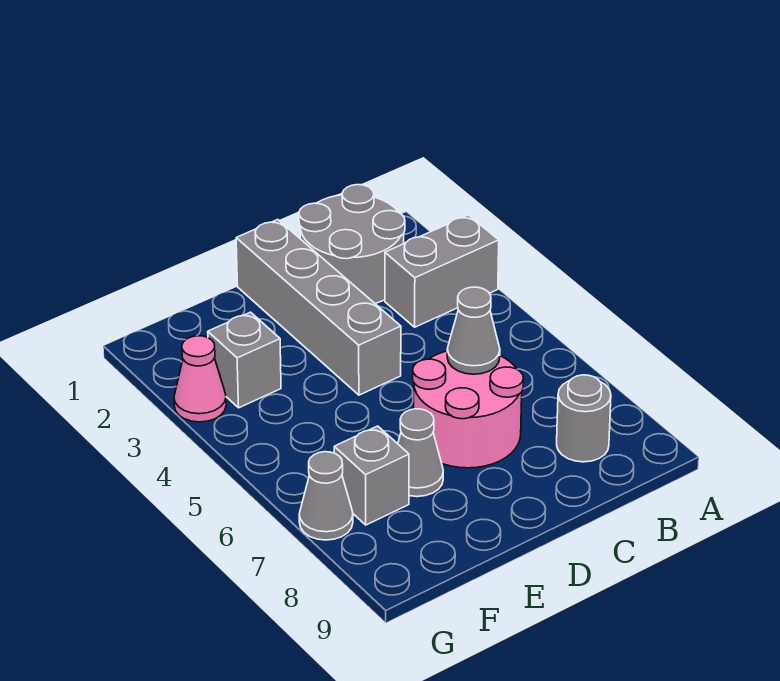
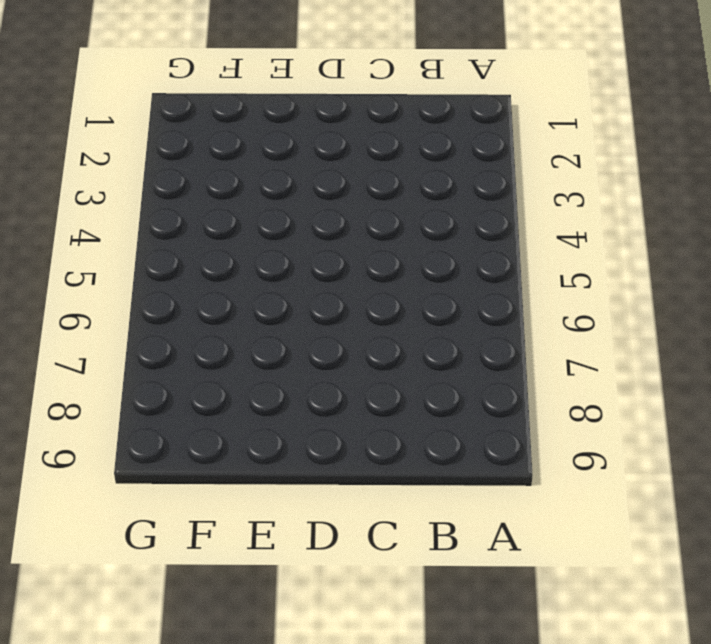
none -> grey brick A3:B3 level 1
none -> grey round brick B1:C2 level 1

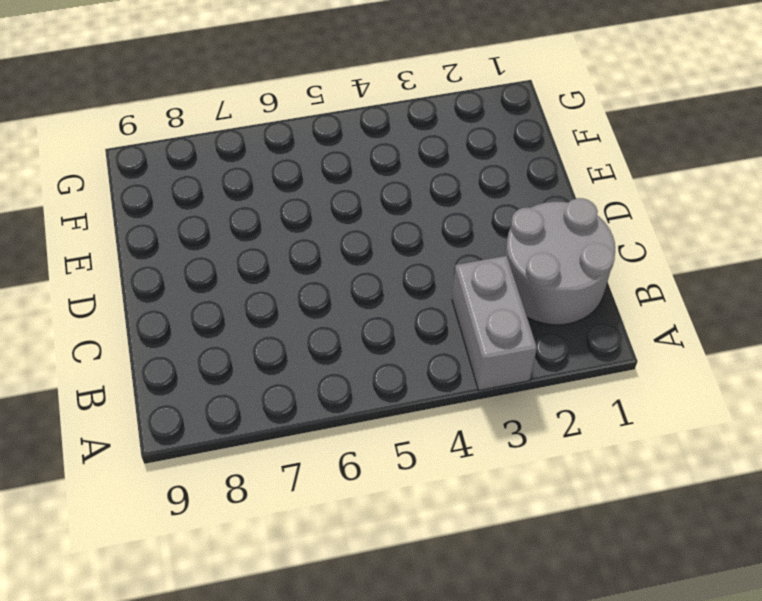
none -> grey round brick B8 level 1
none -> pink round brick C6:D7 level 1

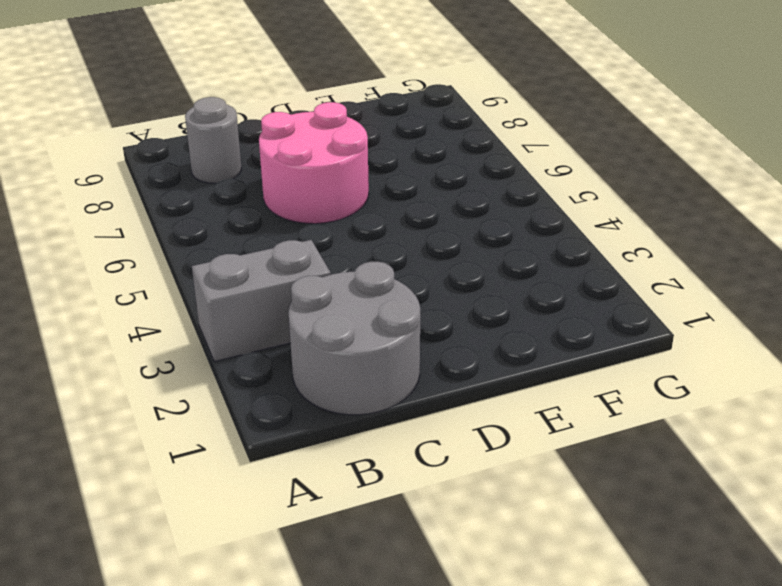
none -> grey brick D1:D4 level 1
none -> grey cone E7 level 1

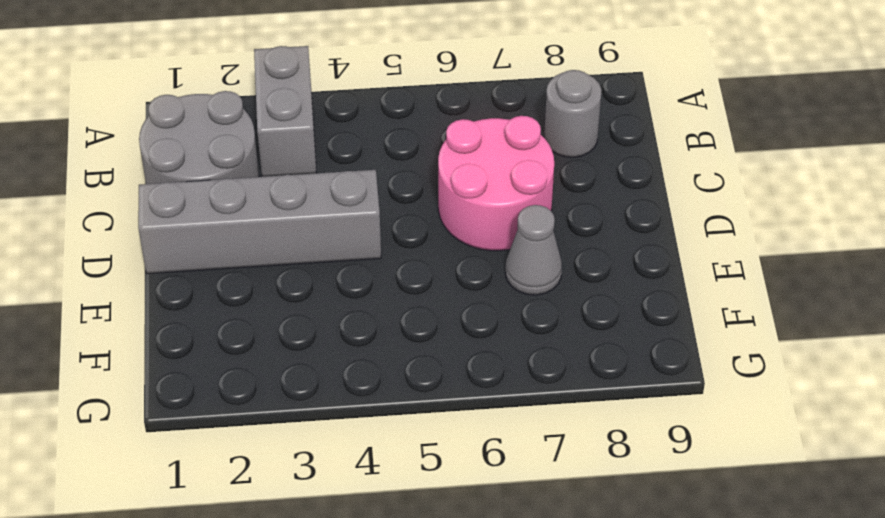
none -> grey brick F3 level 1
none -> grey brick F7 level 1

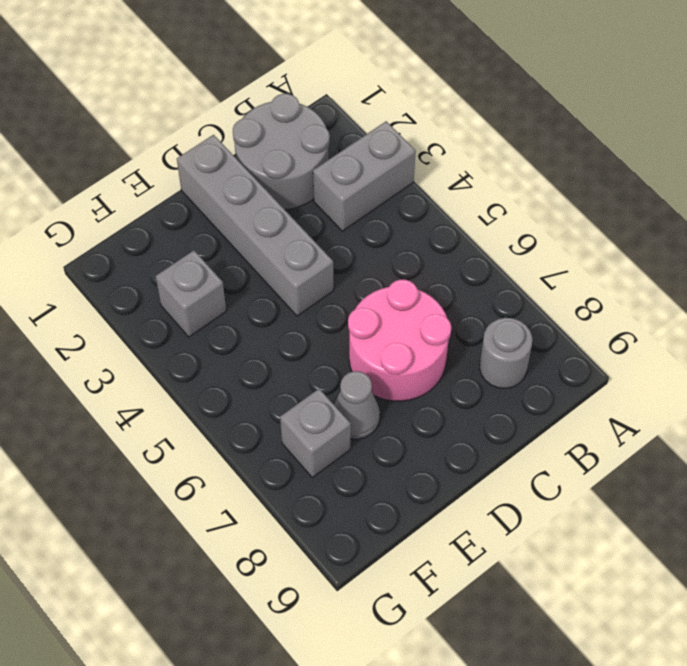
none -> pink cone G3 level 1
none -> grey cone G7 level 1

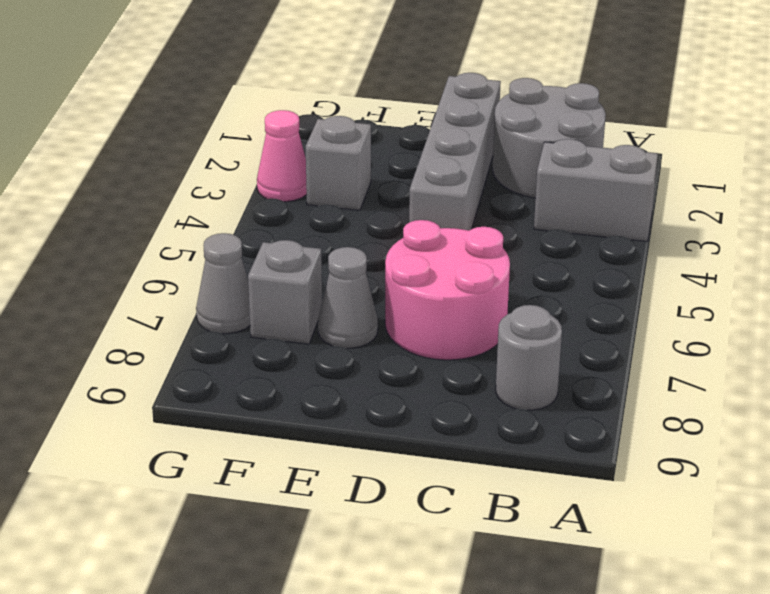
none -> grey cone C6 level 2

